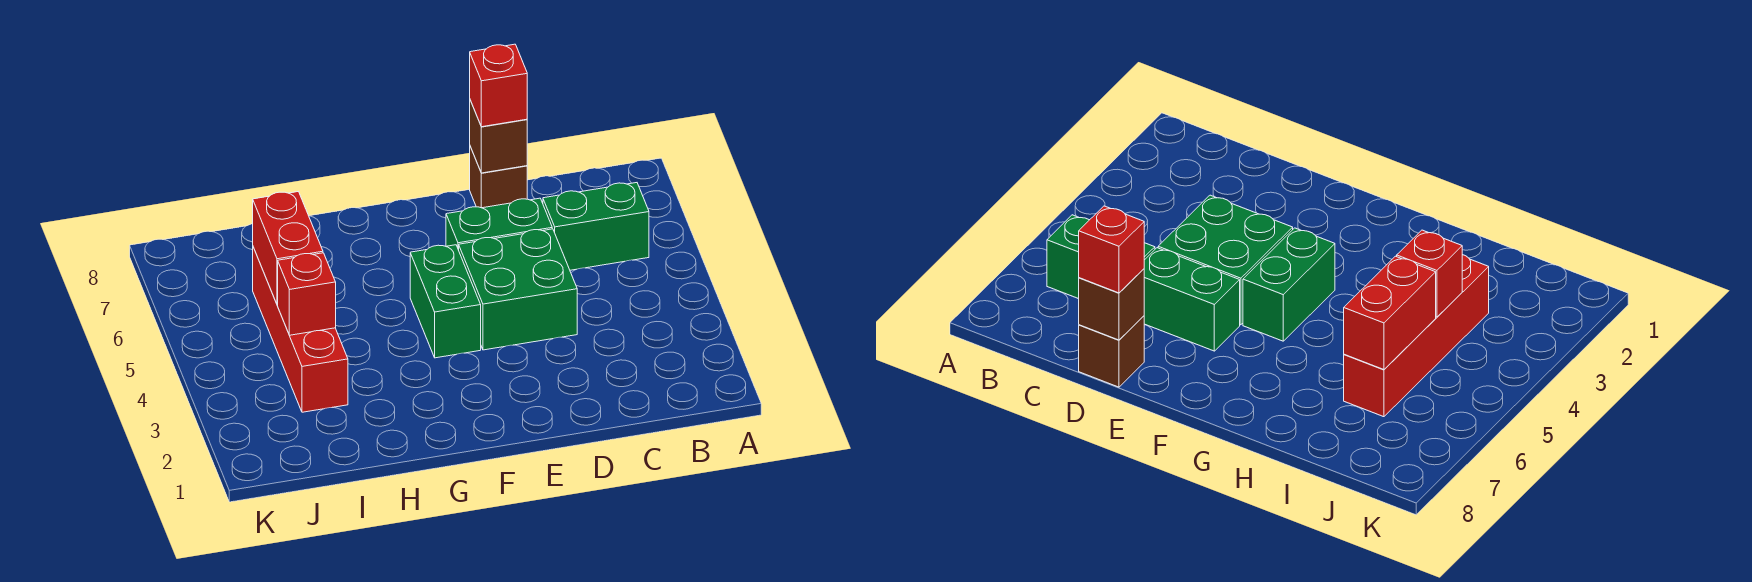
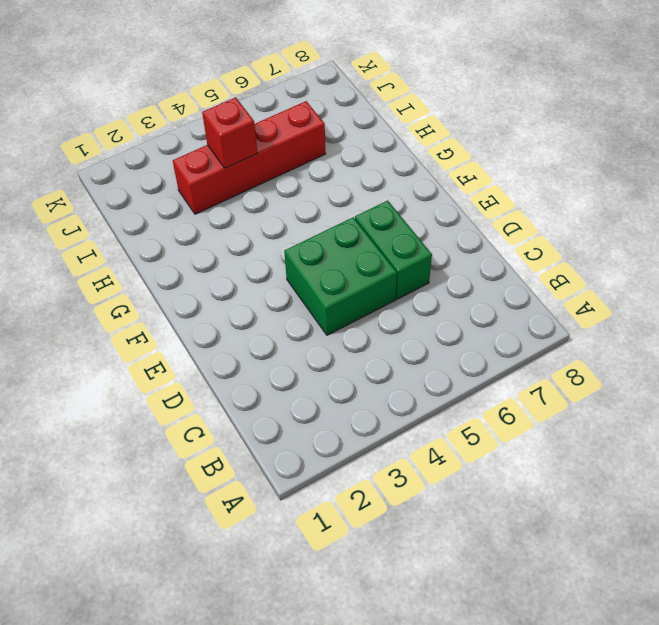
none -> green brick B6:C6 level 1
none -> brown brick D8 level 1

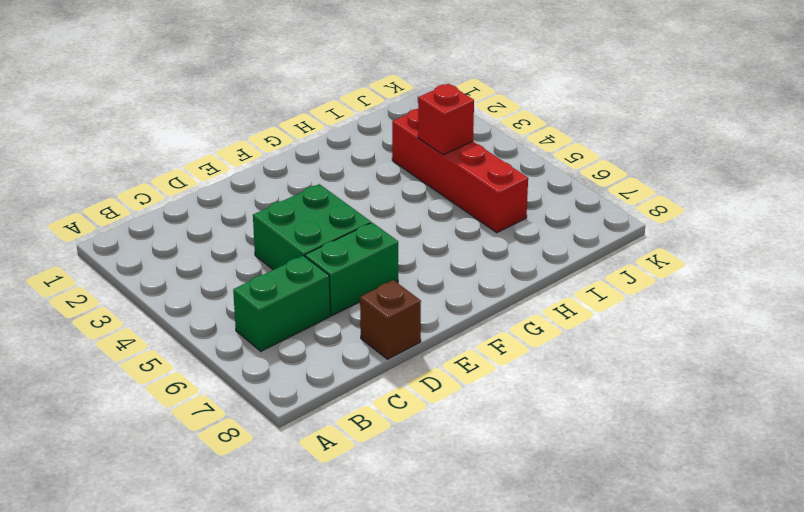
none -> green brick F4:F5 level 1
none -> brown brick D8 level 2

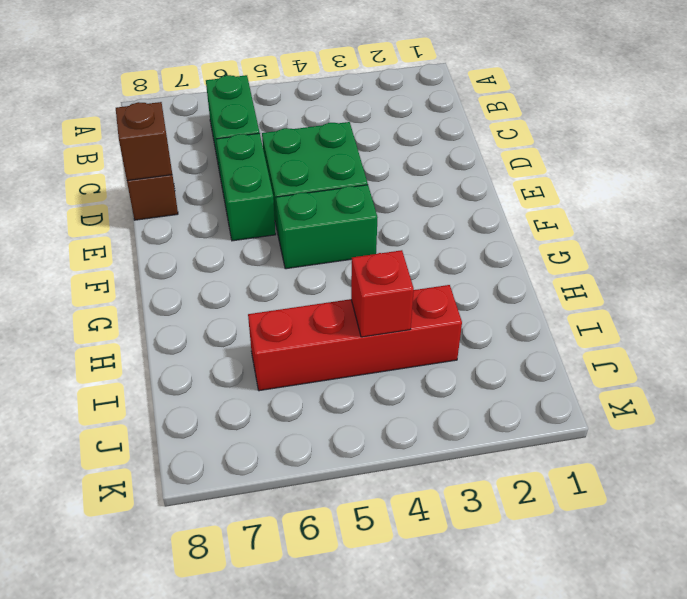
none -> red brick I5:I6 level 2
none -> red brick D8 level 3

